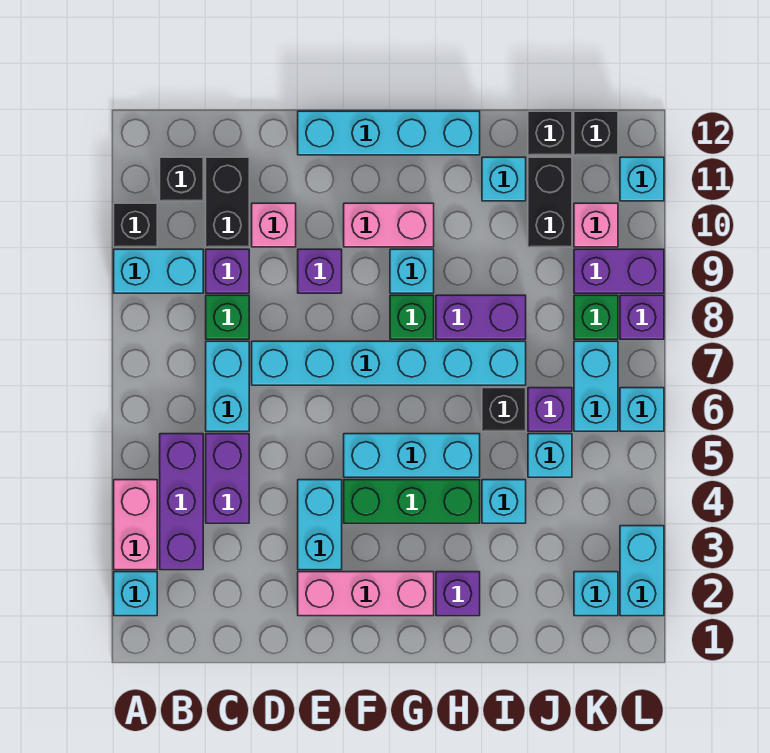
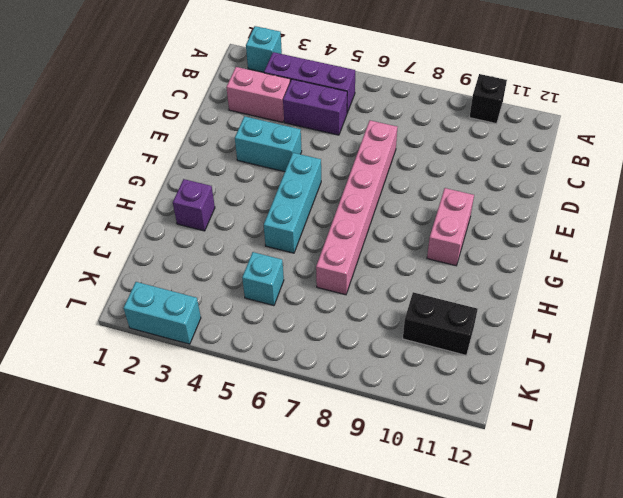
pink brick C2:C3 level 1 -> pink brick A3:A4 level 1
pink brick D7:I7 level 1 -> cyan brick D7:I7 level 1
none -> cyan brick A9:B9 level 1
none -> black brick B11 level 1
none -> cyan brick C6:C7 level 1
none -> green brick C8 level 1

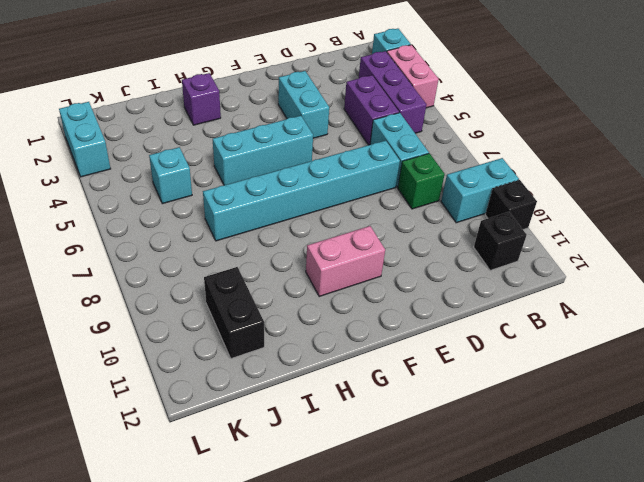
none -> purple brick C9 level 1
none -> black brick C10:C11 level 1
none -> pink brick D10 level 1
none -> pink brick E2:G2 level 1

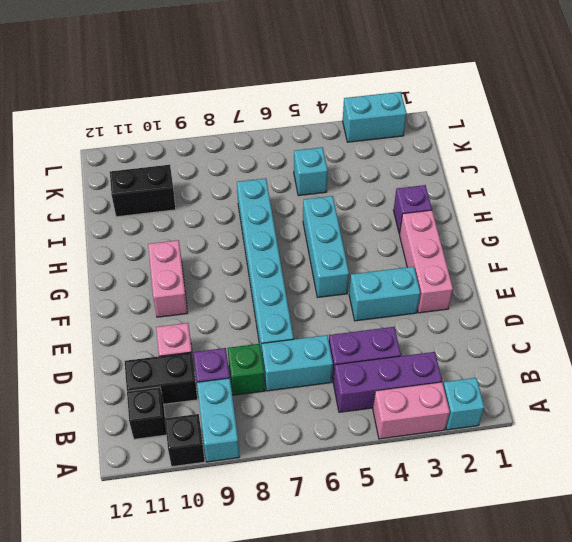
none -> purple brick E9 level 1
none -> cyan brick E12:H12 level 1
none -> green brick F4:H4 level 1
none -> green brick G8 level 1

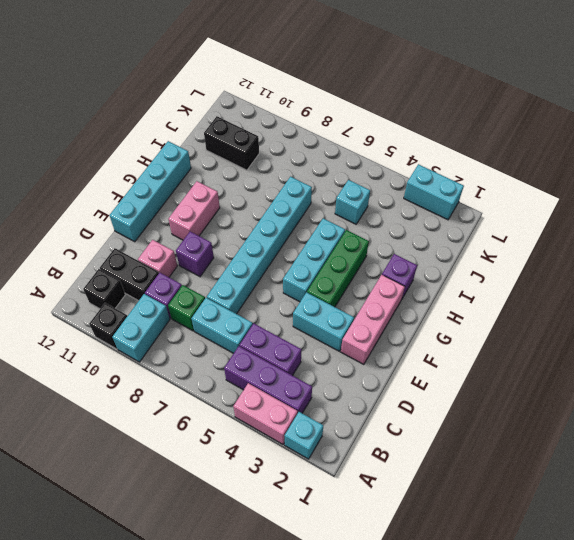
none -> green brick G8 level 1
none -> cyan brick G9 level 1
none -> purple brick H8:I8 level 1
none -> cyan brick I4 level 1

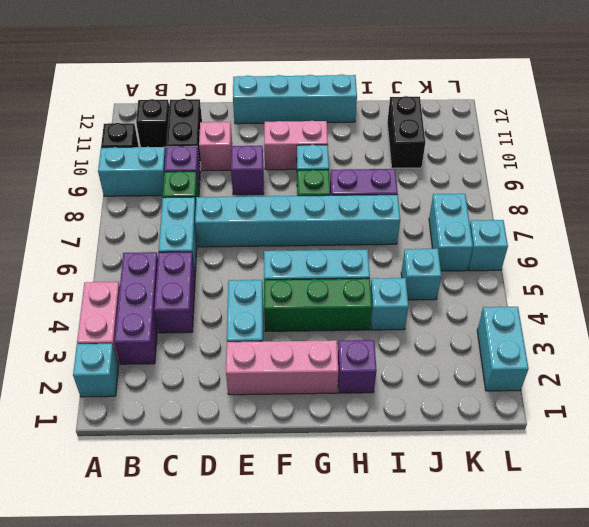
none -> black brick I6 level 1
none -> cyan brick I11 level 1
none -> purple brick J6 level 1
none -> black brick J12 level 1

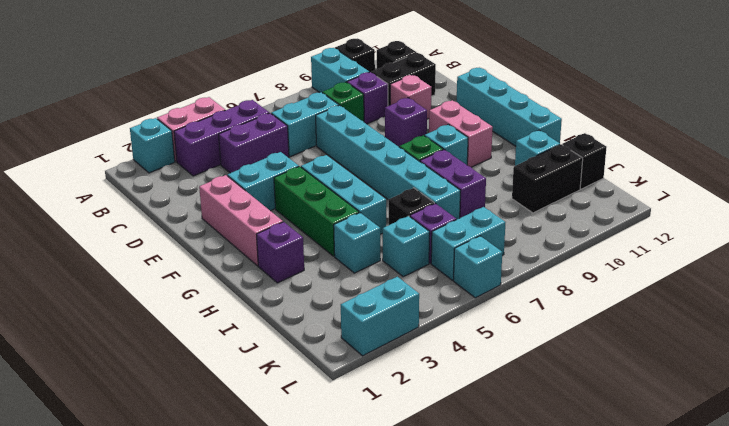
none -> cyan brick K2 level 1
none -> green brick K8 level 1
none -> purple brick K9:L9 level 1
none -> pink brick K10 level 1

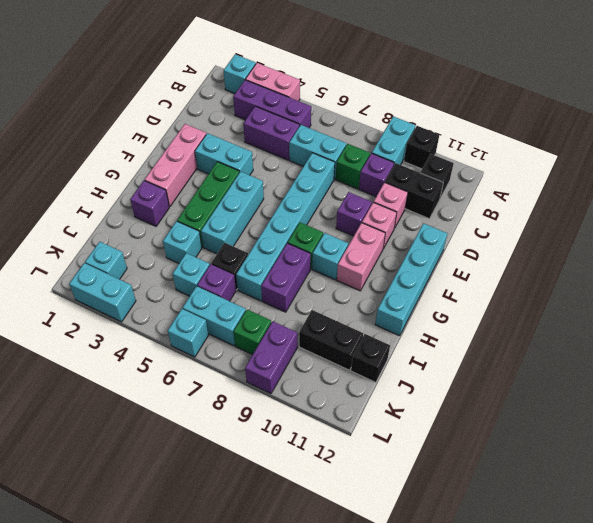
pink brick E10 level 1 -> pink brick K10 level 1
none -> cyan brick I11 level 1
none -> black brick K12 level 1
none -> purple brick L8 level 1
none -> cyan brick L11 level 1

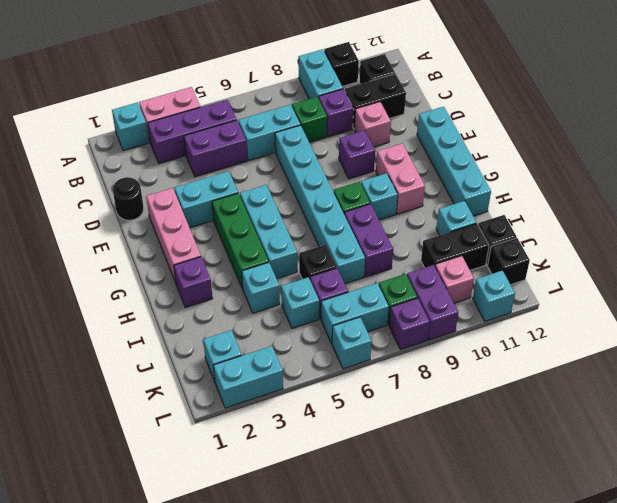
black round brick D1 level 1 -> none

